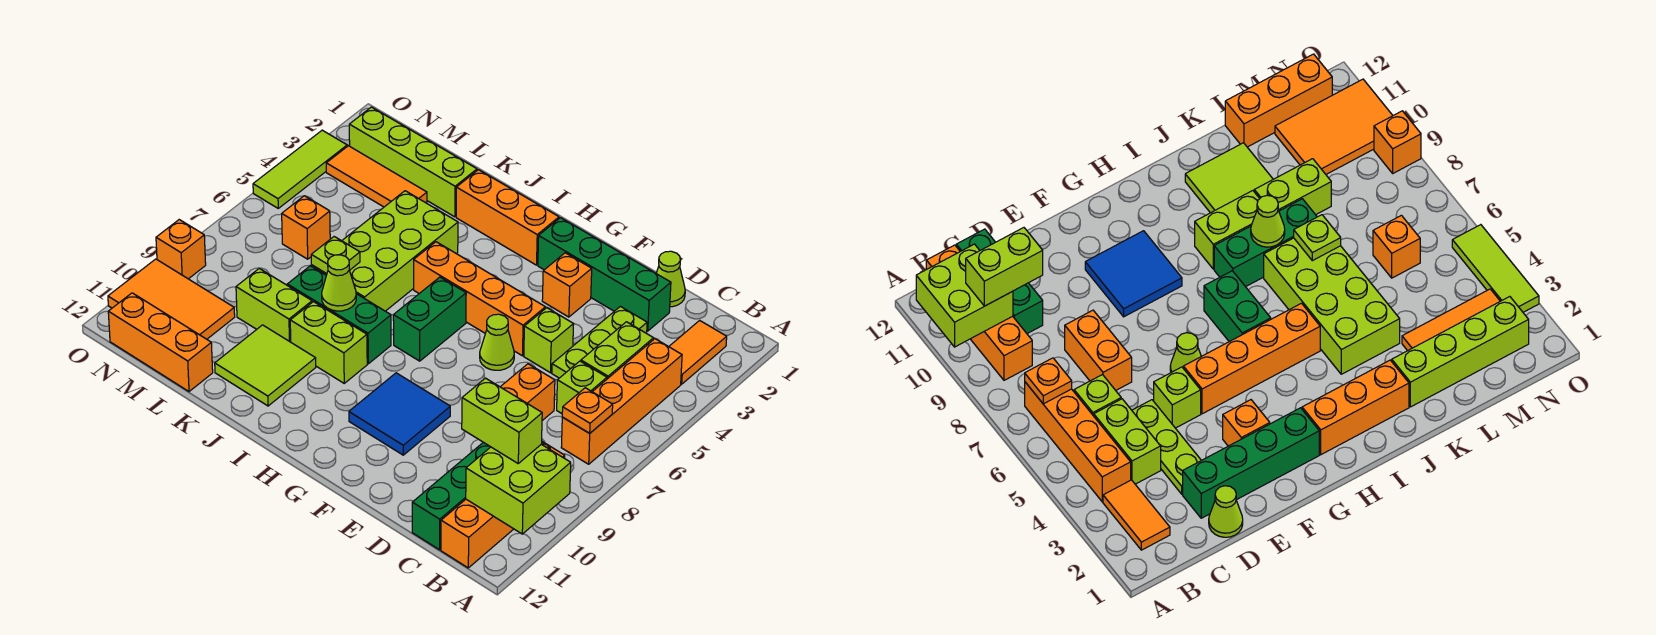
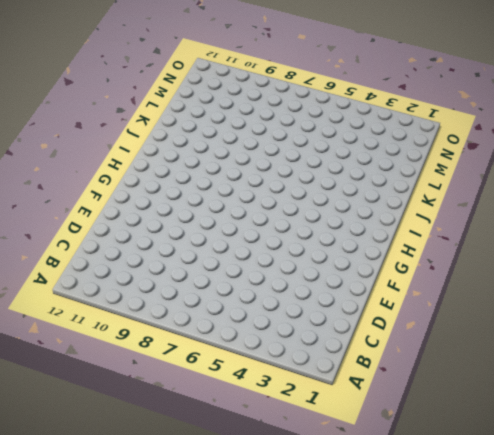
none -> orange tile B2:B3 level 1
none -> orange brick B4:B7 level 1
none -> orange brick B9:B12 level 1
none -> lime brick C4:C5 level 1

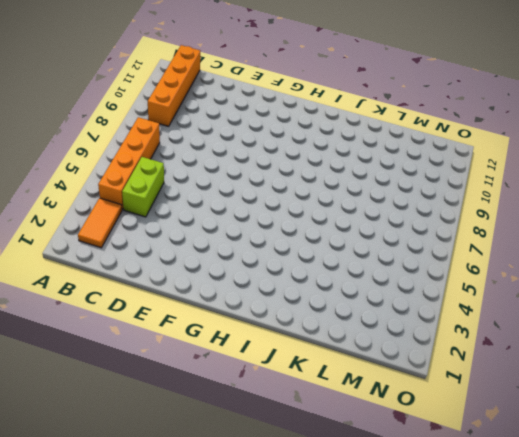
none -> lime brick C6 level 1
none -> green brick C10:C12 level 1
none -> lime cone D1 level 1
none -> green brick D2:G2 level 1

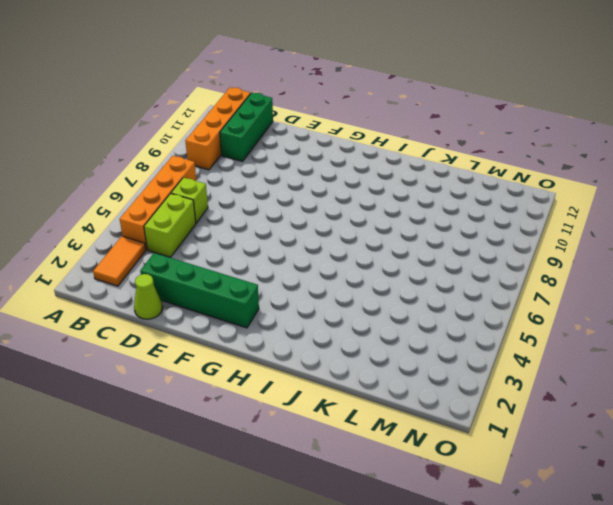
none -> lime plate D3:D5 level 1
none -> orange brick D7:D8 level 1
none -> lime brick E5 level 1
none -> orange brick F3 level 1

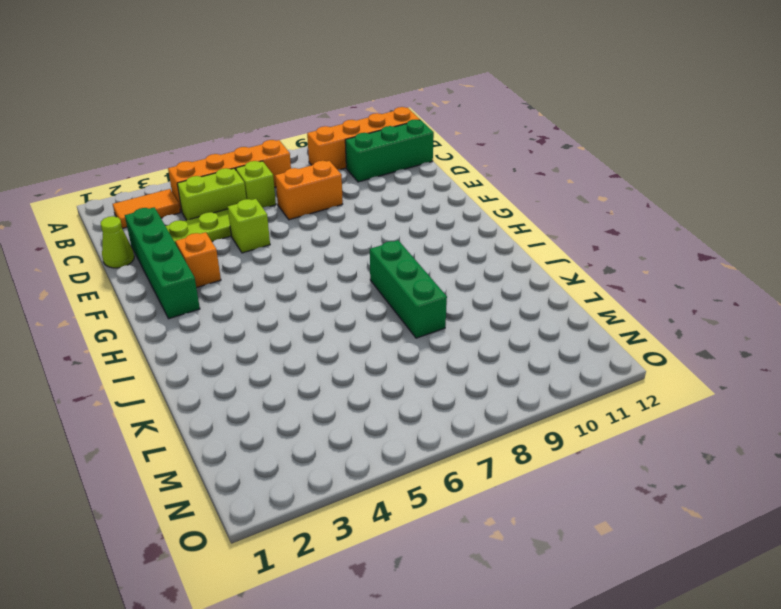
none -> orange brick F5:I5 level 1
none -> lime cone F6 level 1
none -> blue tile F9:G10 level 1
none -> orange brick H2:J2 level 1

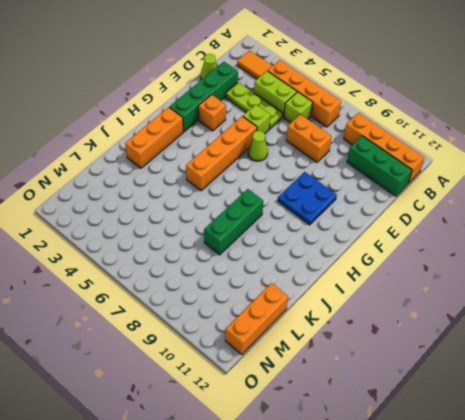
blue plate F9:G10 level 1 -> blue tile F9:G10 level 1
none -> green brick H6:H7 level 1
none -> lime brick I9:J9 level 1
none -> lime brick J4:K7 level 1
none -> lime tile J10:K11 level 1

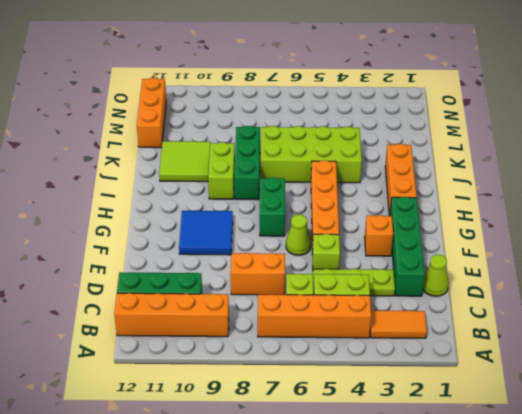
green brick G7:H7 level 1 -> green brick H6:H7 level 1
none -> lime brick K2:N2 level 1
none -> lime brick K9:L9 level 1
none -> orange tile L3:N3 level 1
none -> orange brick M6 level 1

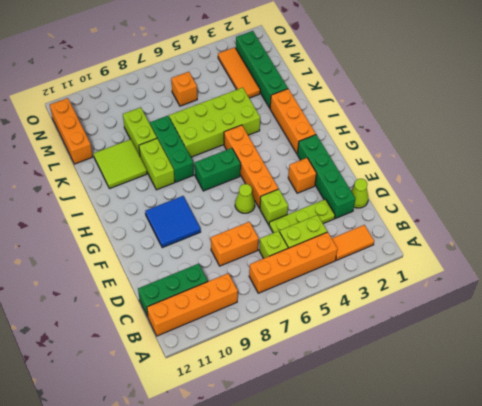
green brick K2:N2 level 1 -> lime brick K2:N2 level 1
none -> orange tile M10:O11 level 1
none -> lime tile O3:O5 level 1
none -> orange brick O9 level 1
none -> lime brick A10:B11 level 2

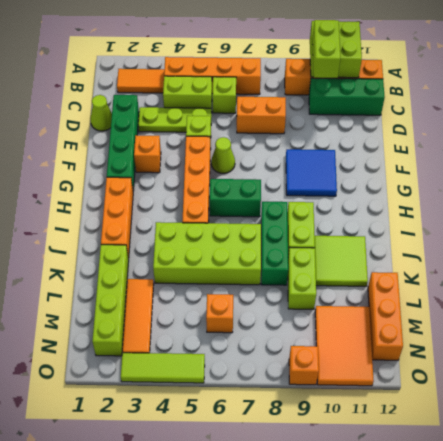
none -> orange plate B7 level 2
none -> lime cone J8 level 2
none -> lime plate K7 level 2

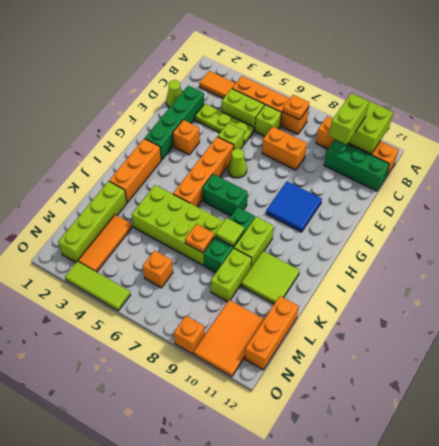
lime tile J8 level 2 -> lime cone J8 level 2
orange plate K7 level 2 -> lime plate K7 level 2

